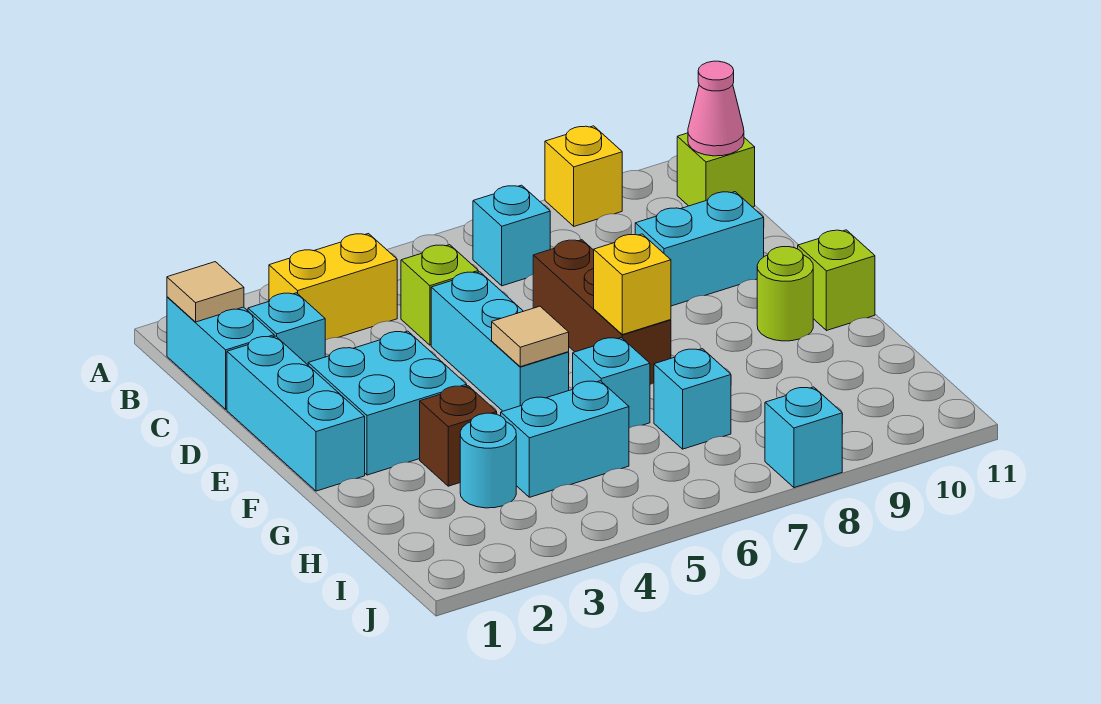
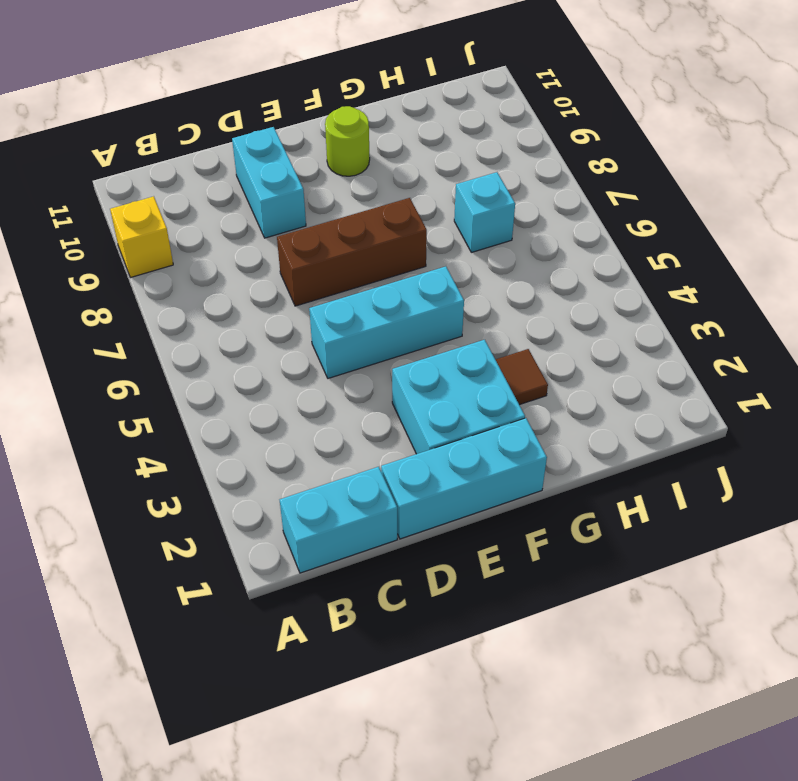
brown tile G3 level 1 -> brown brick G3 level 1
none -> yellow brick B3:B4 level 1
none -> cyan brick B7 level 1
none -> lime brick B11 level 1

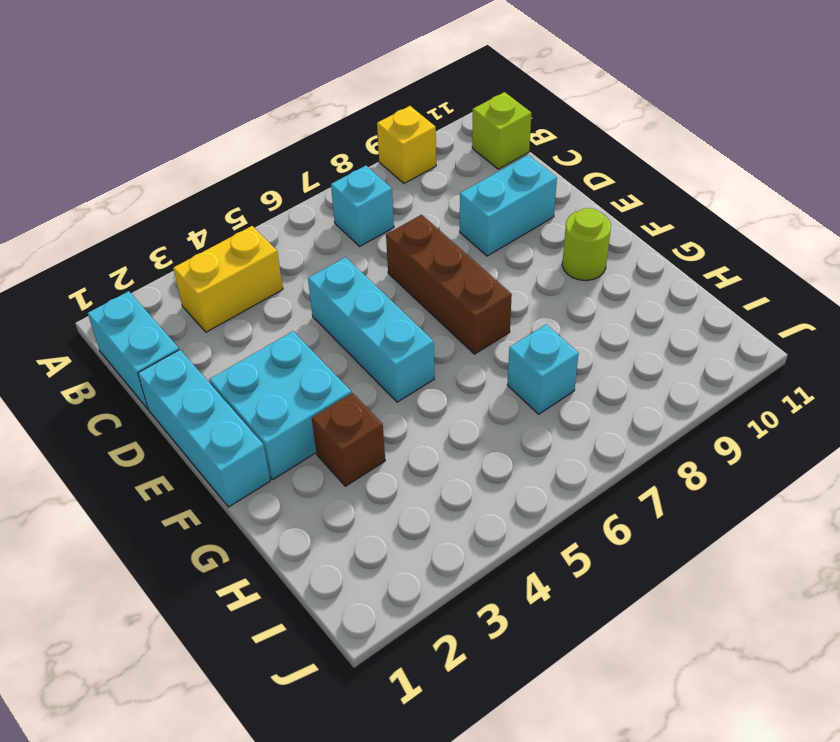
none -> cyan brick C2 level 1
none -> lime brick C5 level 1
none -> lime brick F11 level 1

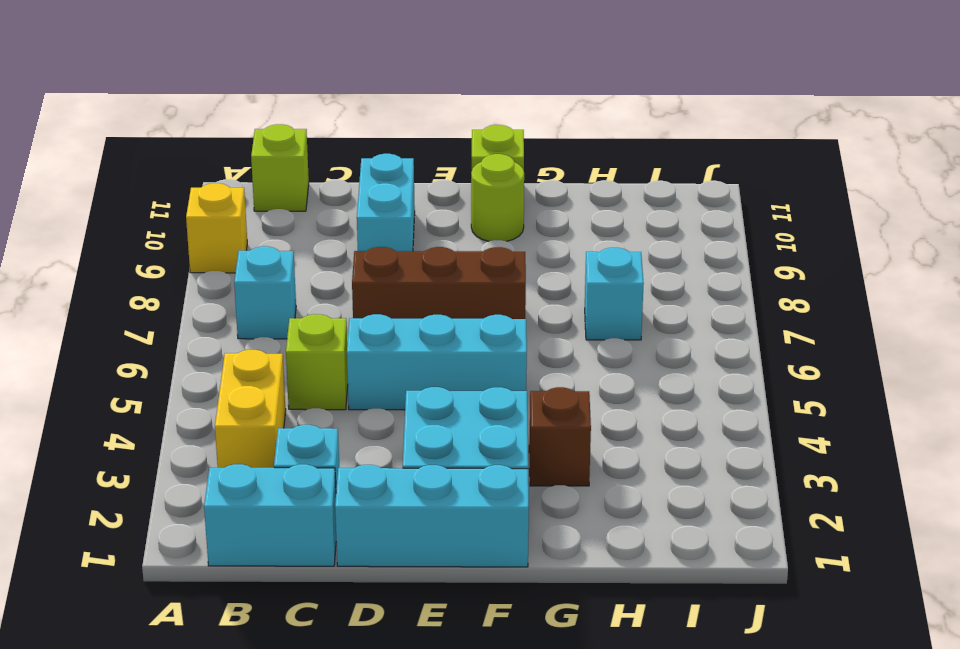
none -> cyan brick G6 level 1
none -> cyan round brick H3 level 1
none -> cyan brick H4:H5 level 1

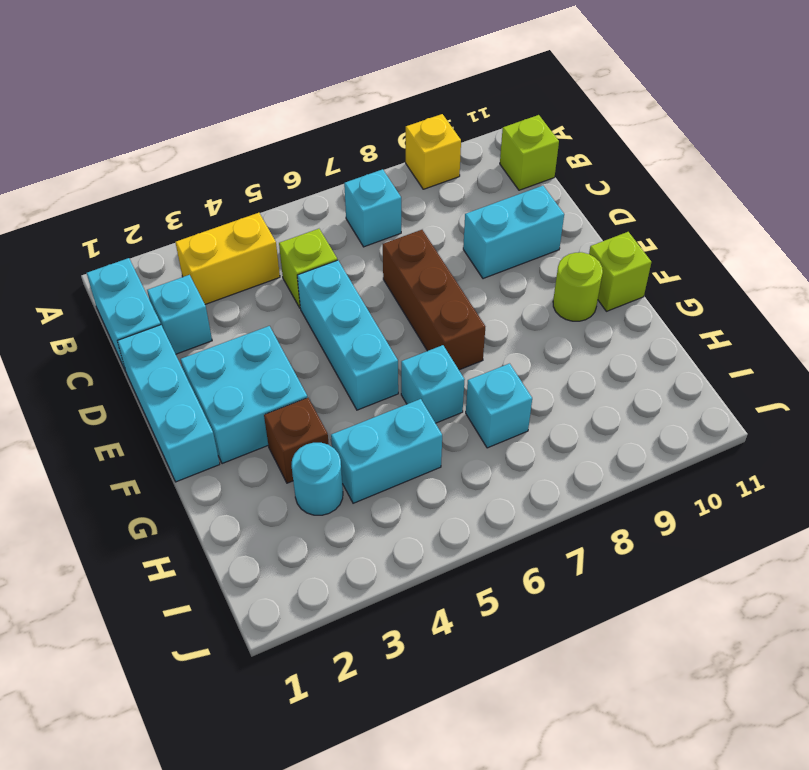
none -> cyan brick J8 level 1
none -> tan tile B1 level 2
none -> pink cone B11 level 2

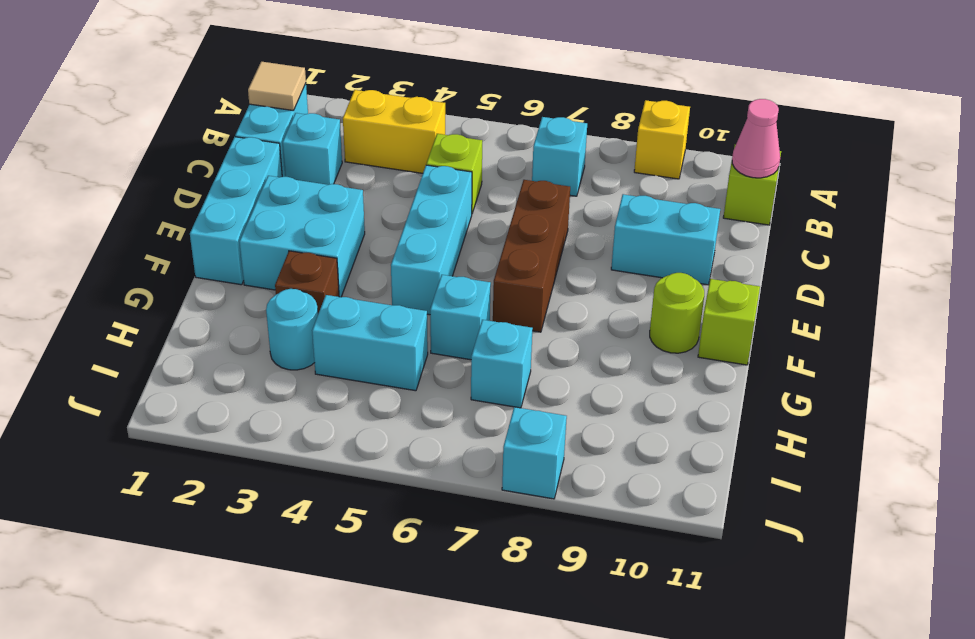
none -> tan tile F5 level 2
none -> yellow brick F7 level 2

